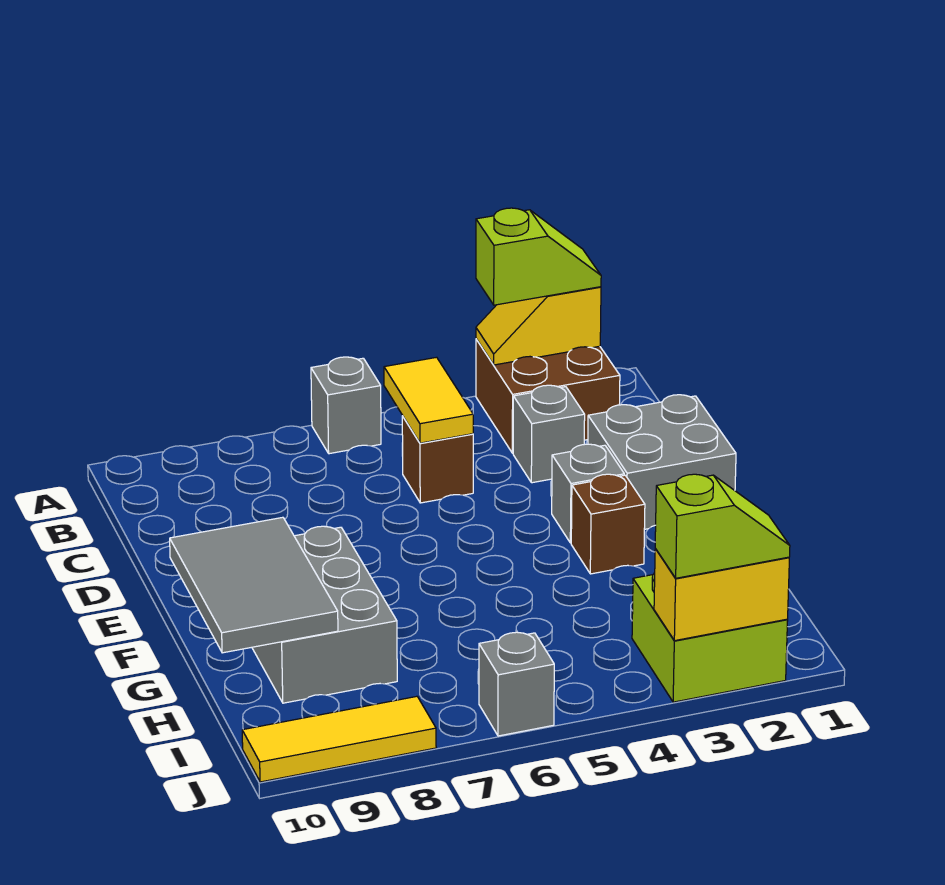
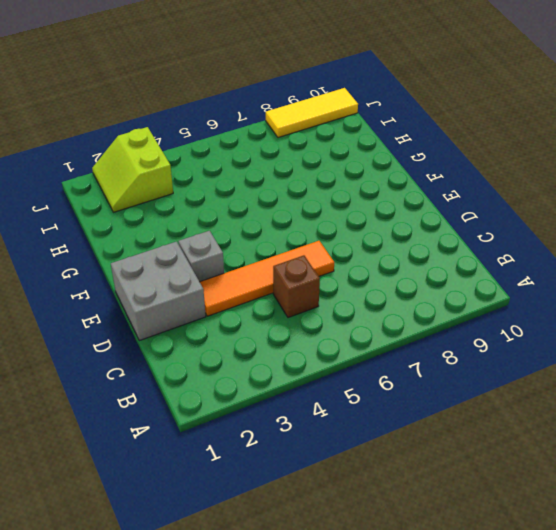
orange tile D3:D6 level 1 -> none
lime slope I2:J3 level 1 top 3 -> lime brick I2:J3 level 1
none -> brown brick A2:B3 level 1
none -> grey brick A6 level 1
none -> grey brick C3 level 1

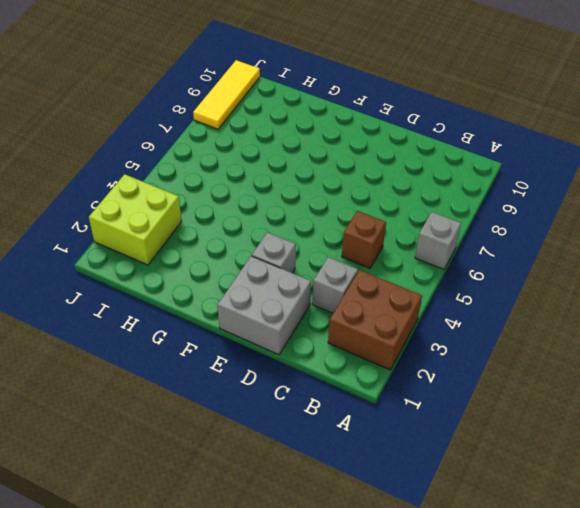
none -> brown brick F3 level 1
none -> grey brick F8:H9 level 1
none -> grey brick J6 level 1

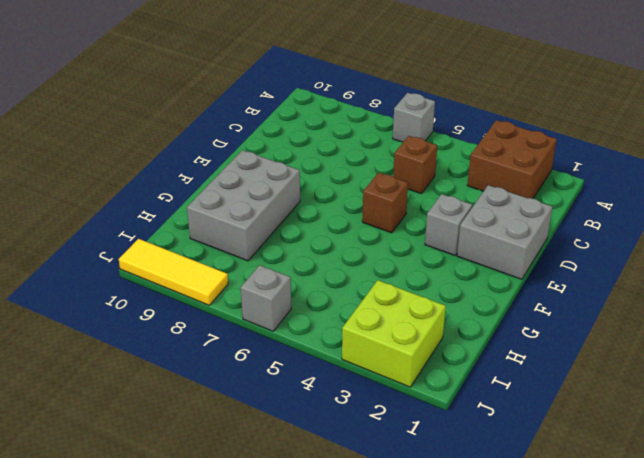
brown brick E5 level 1 -> brown brick F3 level 1
none -> grey brick C3 level 1
none -> yellow slope A2:A3 level 2 top 2
none -> yellow tile B5:C5 level 2

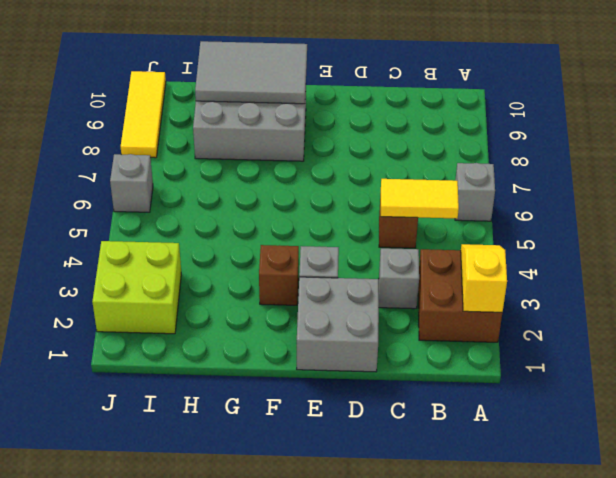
none -> yellow brick J2:J3 level 2
none -> lime slope A2:A3 level 3 top 3
none -> lime slope J2:J3 level 3 top 3

